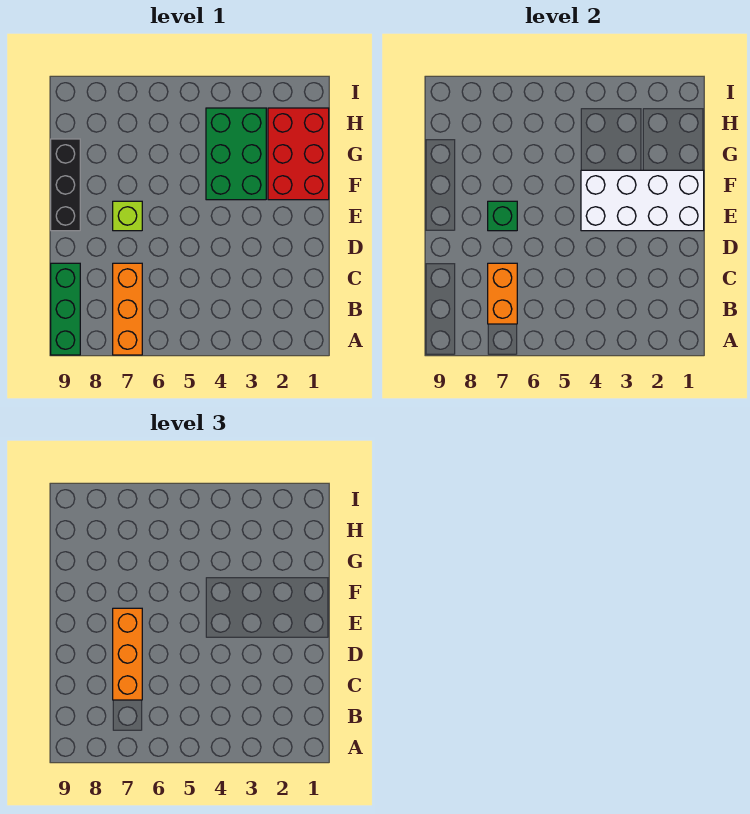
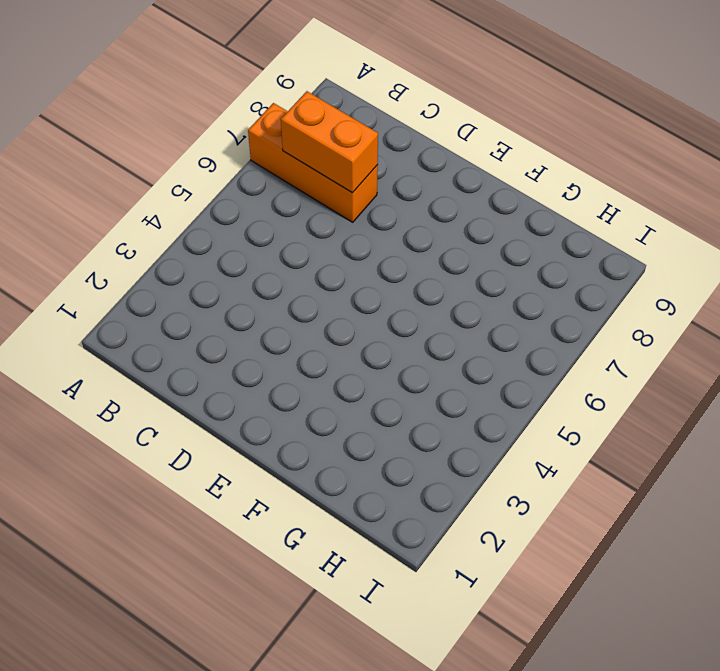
none -> green brick A9:C9 level 1
none -> lime brick E7 level 1

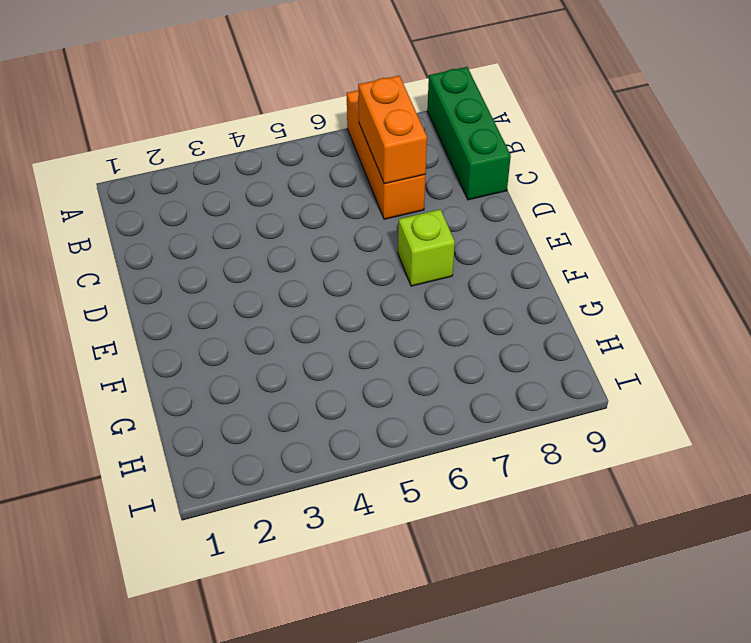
none -> black brick E9:G9 level 1
none -> red brick F1:H2 level 1

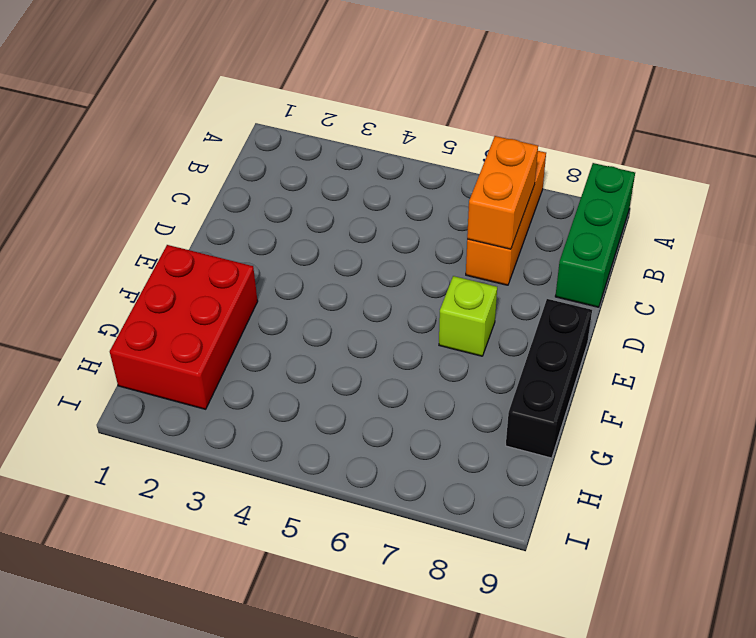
none -> green brick F3:H4 level 1
none -> white brick E1:F4 level 2

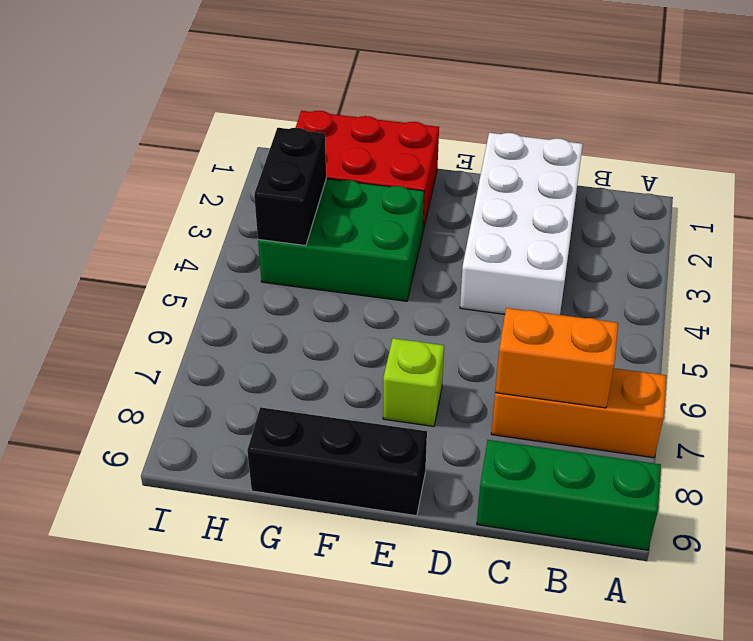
white brick C1:D4 level 1 -> white brick E1:F4 level 2
black brick H3:H4 level 2 -> none
none -> green brick E7 level 2
none -> orange brick C7:E7 level 3

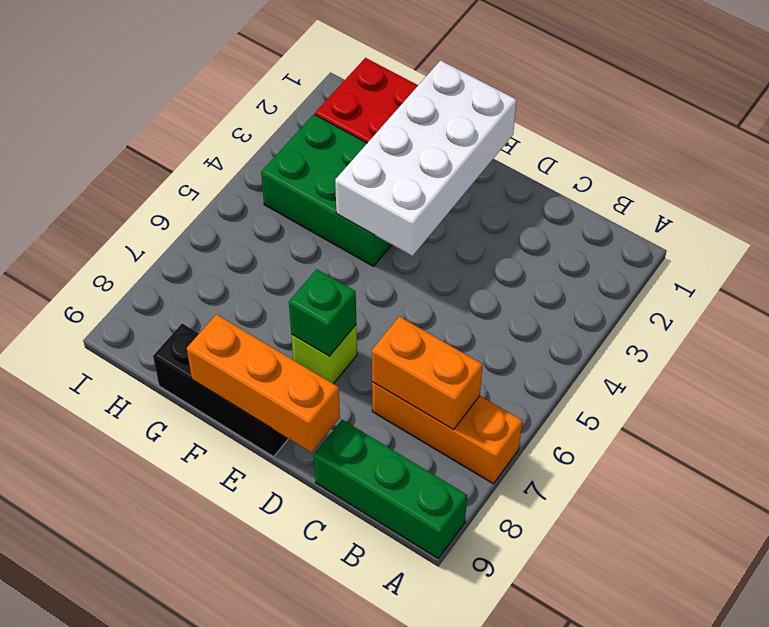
orange brick D9:F9 level 2 -> orange brick C7:E7 level 3

